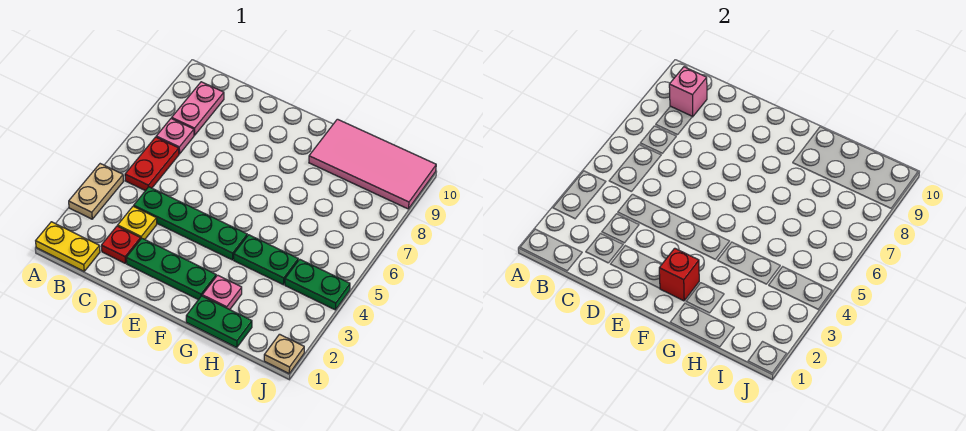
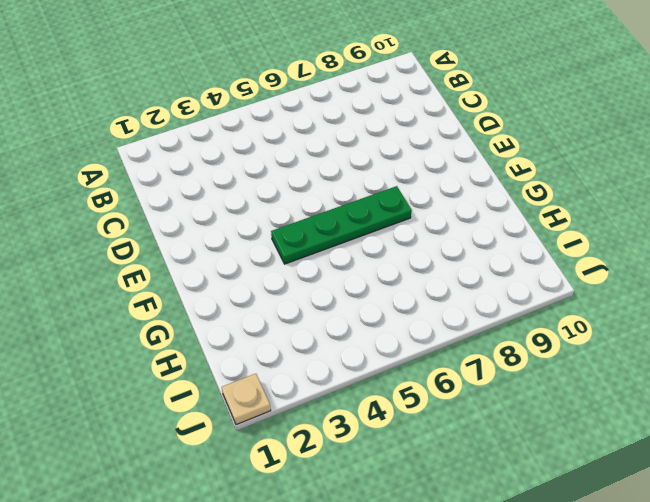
green plate F4:F7 level 1 -> green plate C4:F4 level 1
none -> yellow plate A1:B1 level 1
none -> tan plate A3:A4 level 1
none -> red plate B5:B6 level 1

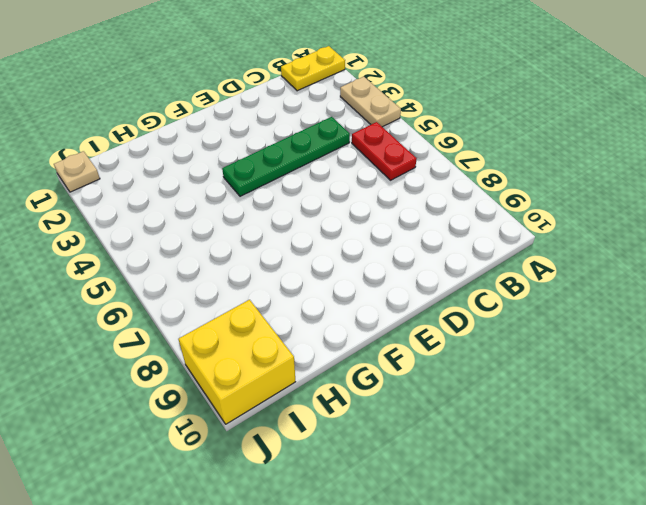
yellow brick I9:J10 level 1 -> pink tile G9:J10 level 1
none -> pink plate B7 level 1
none -> pink plate B8:B9 level 1
none -> red plate C2 level 1

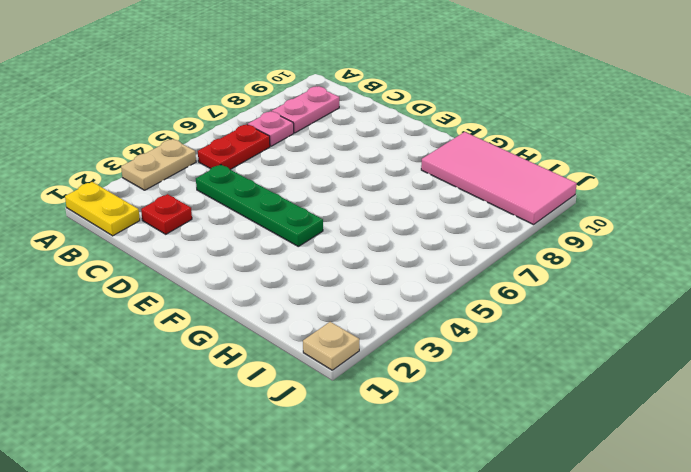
none -> yellow plate C3 level 1
none -> green plate D2:F2 level 1
none -> green plate G1:H1 level 1

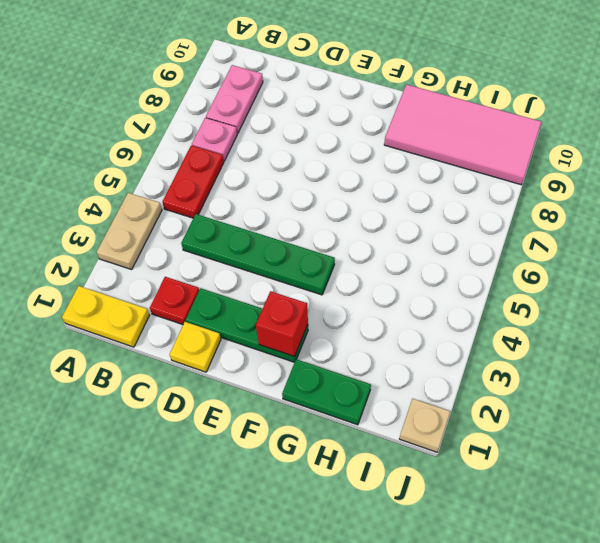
yellow plate D1 level 1 -> yellow plate C3 level 1
none -> pink plate G2 level 1
none -> green plate G4:H4 level 1
none -> green plate I4:J4 level 1

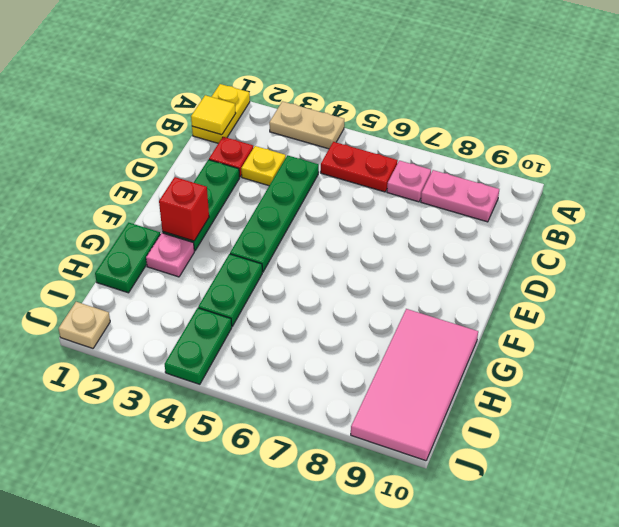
yellow tile B1 level 2 -> none
none -> pink brick B9 level 2

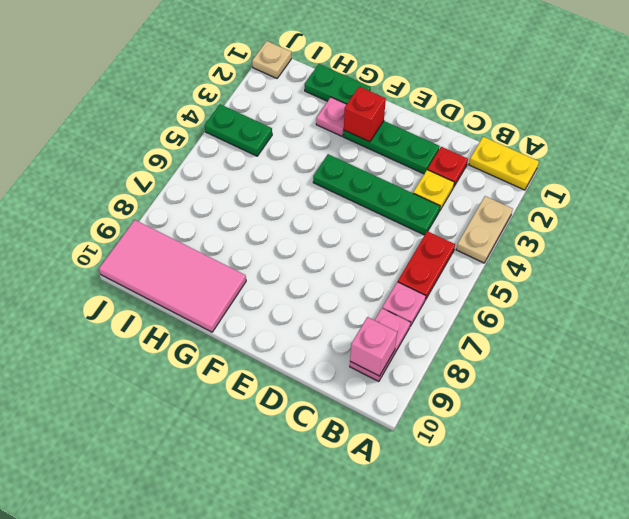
none -> green plate G4:H4 level 1

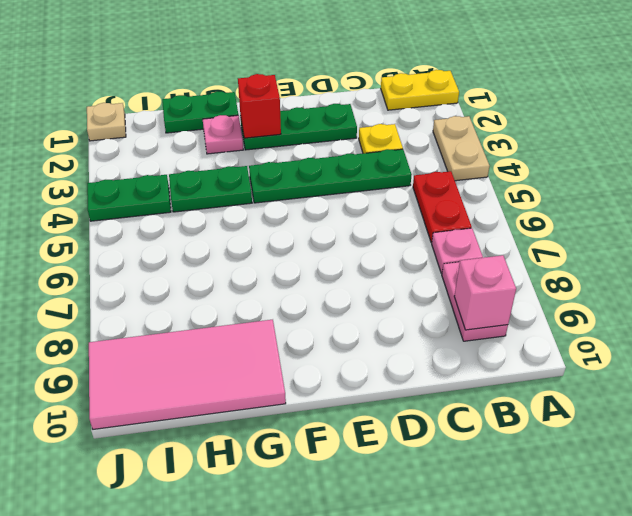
none -> red plate C2 level 1

